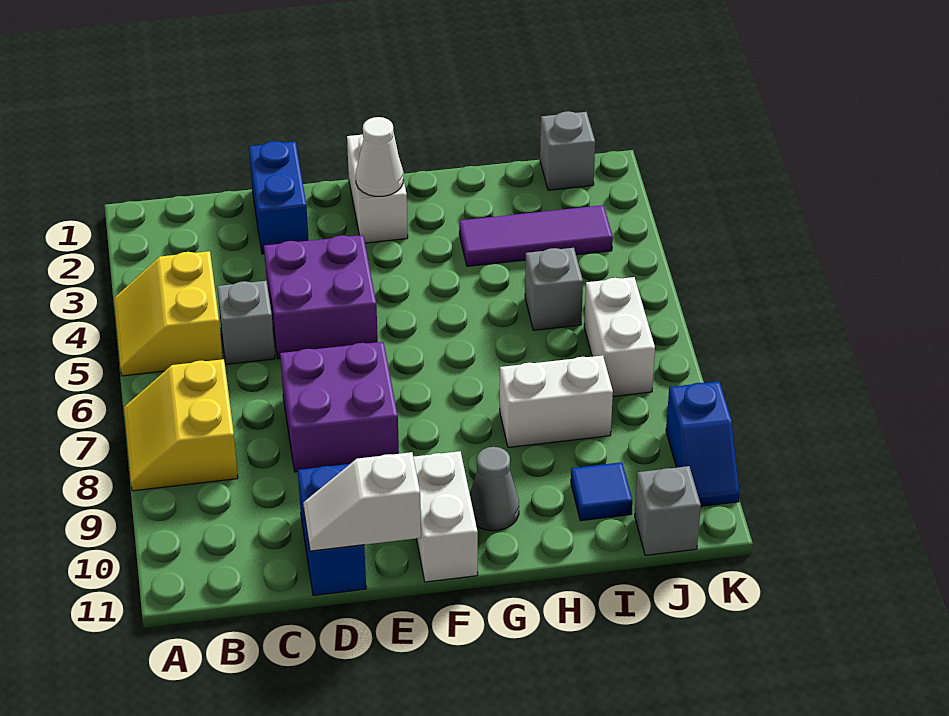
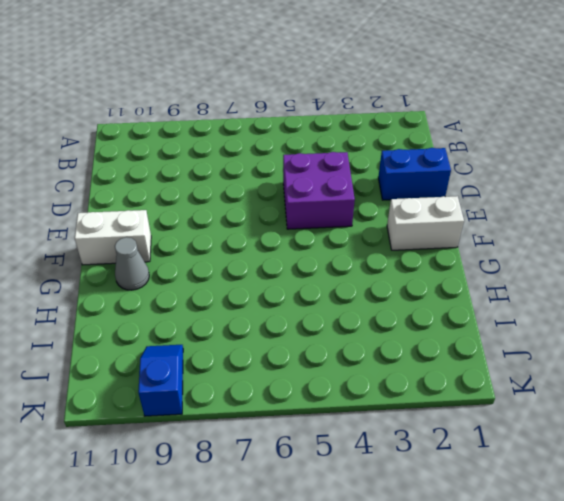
blue slope J9:K9 level 1 top K -> blue slope K9:K10 level 1 top 9
none -> yellow slope A4:B5 level 1 top B
none -> yellow slope A7:B8 level 1 top B
none -> grey brick C5 level 1

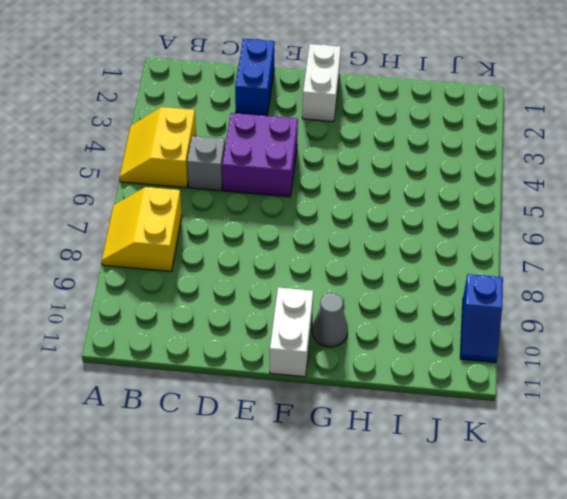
none -> purple brick D7:E8 level 1
none -> blue brick D10:D11 level 1
none -> purple tile H3:J3 level 1

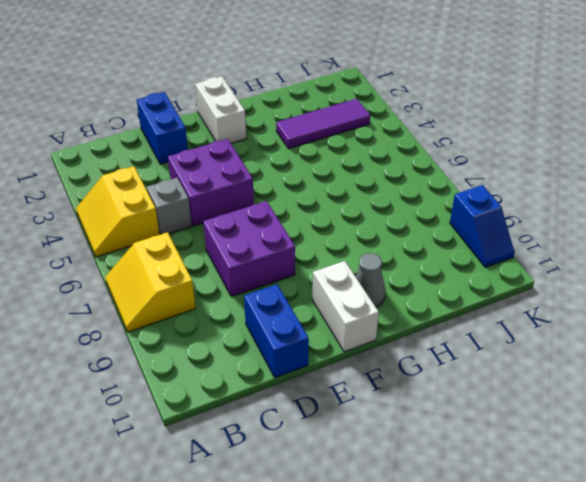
none -> white brick H8:I8 level 1
none -> grey brick I5 level 1
none -> blue tile I10 level 1

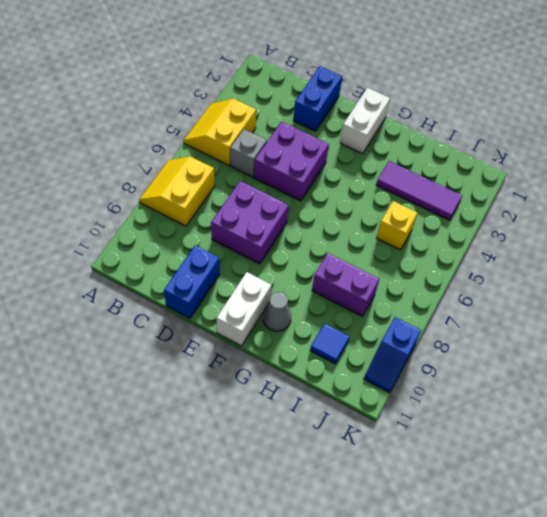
purple brick H8:I8 level 1 -> white brick H8:I8 level 1
yellow brick I5 level 1 -> grey brick I5 level 1
none -> grey brick J1 level 1
none -> white brick J6:J7 level 1
none -> grey brick J11 level 1

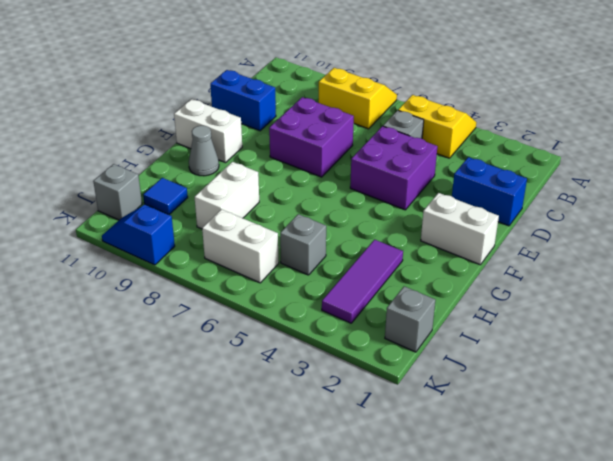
none -> white slope D11:E11 level 2 top E
none -> white cone F2 level 2

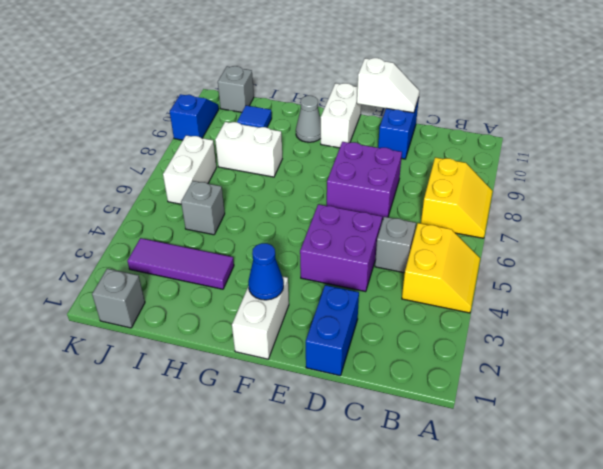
blue cone F2 level 2 -> white cone F2 level 2

